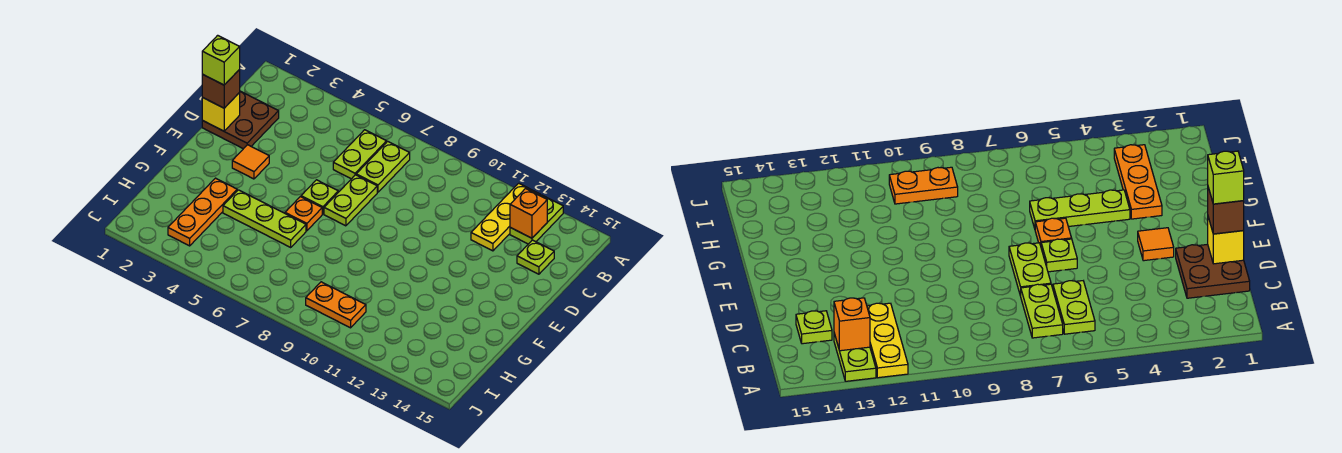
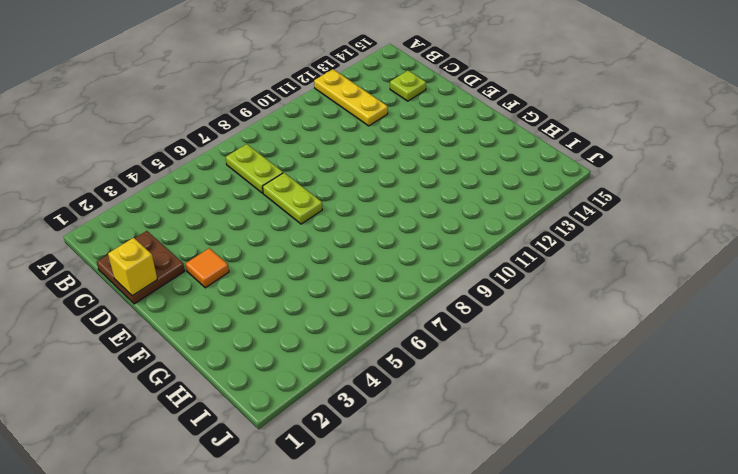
none -> lime plate A13:B13 level 1
none -> lime plate B6:C6 level 1
none -> lime plate E6 level 1

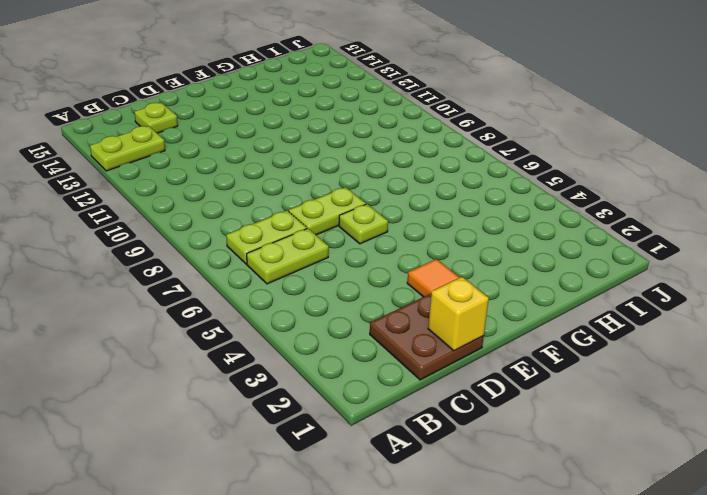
none -> yellow plate A12:C12 level 1
none -> orange plate F6 level 1
none -> orange plate G3:I3 level 1

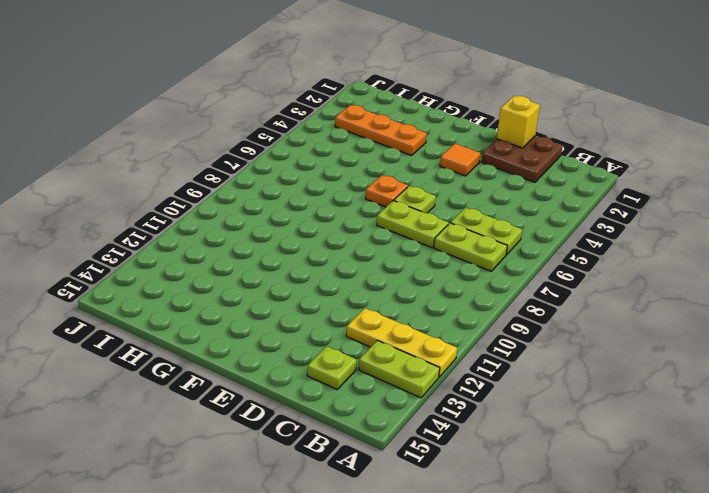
none -> lime plate G4:G6 level 1
none -> orange plate I9:I10 level 1
none -> orange brick B13 level 2

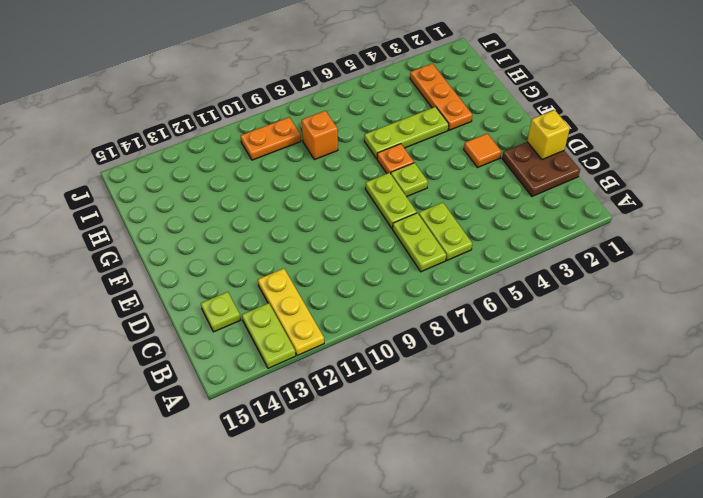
orange brick H8 level 1 -> orange brick B13 level 2
none -> brown brick D1 level 3
none -> lime brick D1 level 4

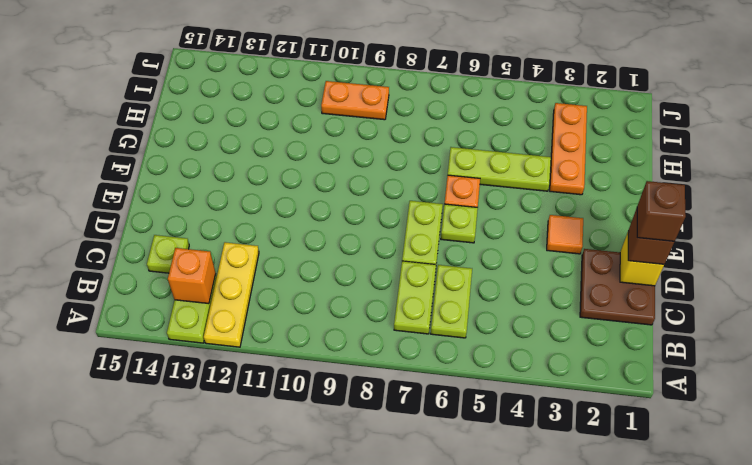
brown brick D1 level 4 -> lime brick D1 level 4

